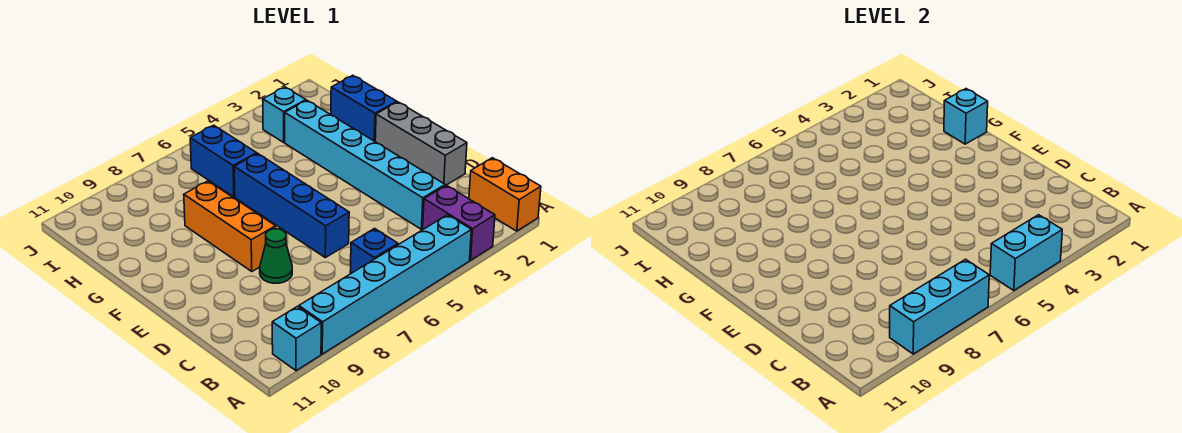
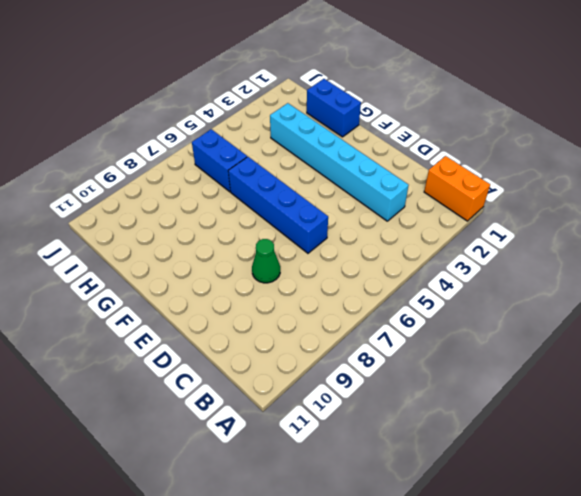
none -> purple brick A3:B3 level 1
none -> cyan brick A4:A9 level 1
none -> cyan brick A10 level 1

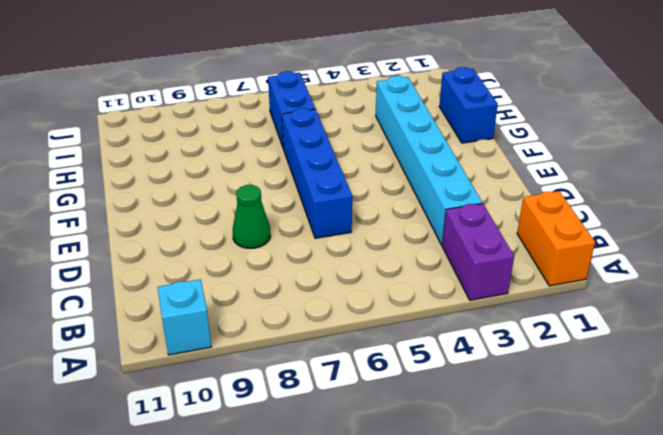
none -> cyan brick A4:A9 level 1
none -> blue brick B6 level 1
none -> grey brick D1:F1 level 1

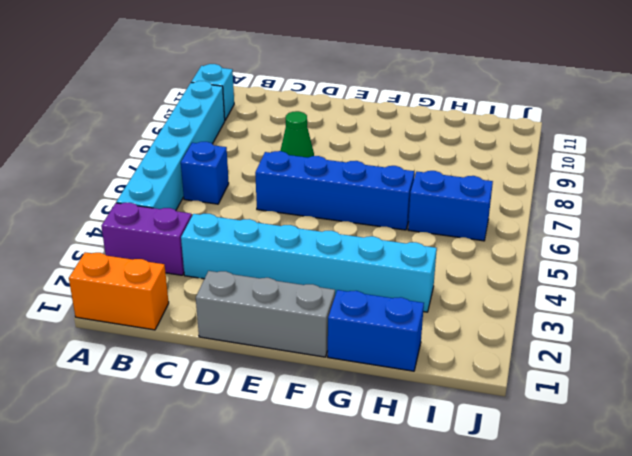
none -> orange brick E8:G8 level 1
none -> cyan brick I3 level 1
none -> cyan brick A4:A5 level 2

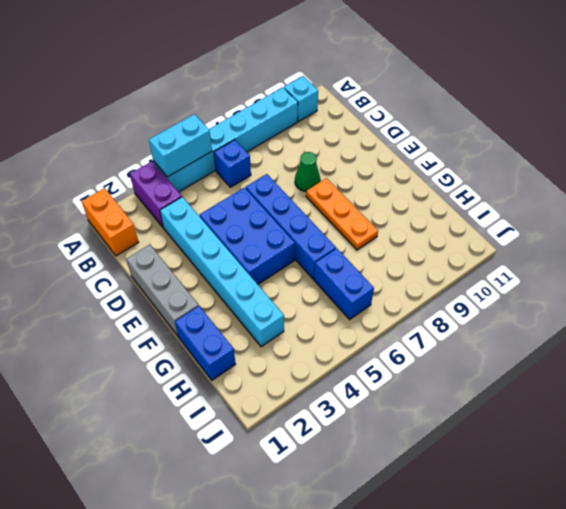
blue brick D4:F5 level 1 -> none
orange plate E8:G8 level 1 -> orange brick E8:G8 level 1
none -> cyan brick I3 level 1
none -> cyan brick A7:A9 level 2
none -> cyan brick G1 level 2

